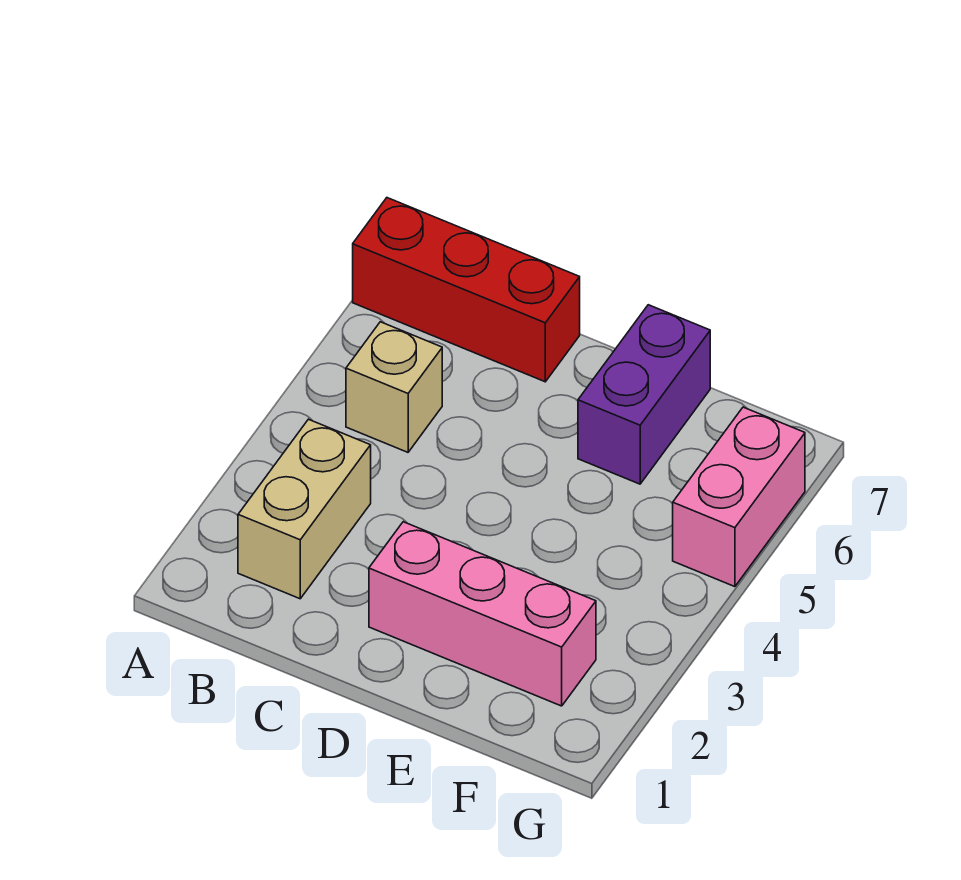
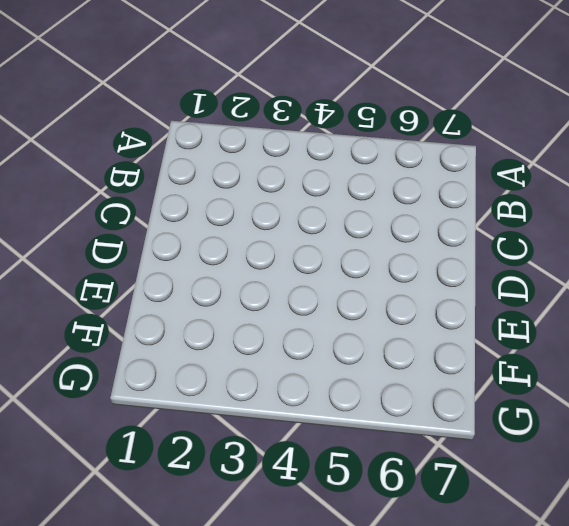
none -> red brick A7:C7 level 1
none -> tan brick B2:B3 level 1

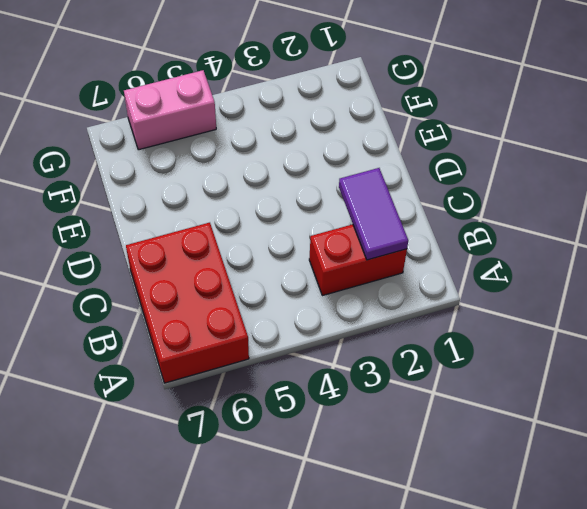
red brick A6:C7 level 1 -> red brick A7:C7 level 1
red brick B2:B3 level 1 -> tan brick B2:B3 level 1
purple tile B2:C2 level 2 -> none
none -> tan brick B5 level 1
none -> pink brick D2:F2 level 1

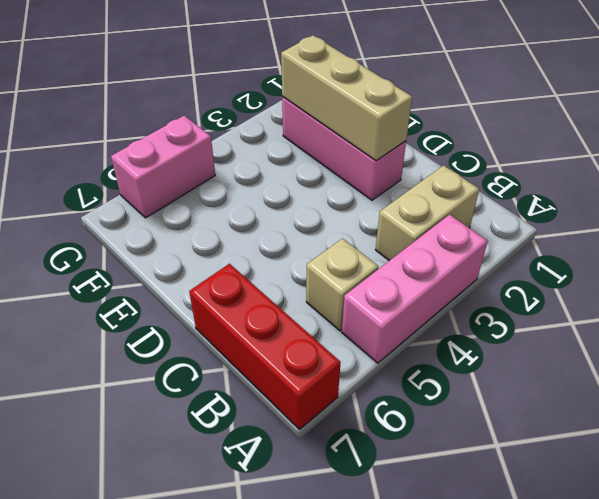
pink brick A3:A5 level 1 -> none
tan brick D2:F2 level 2 -> none
none -> purple brick E6:E7 level 1

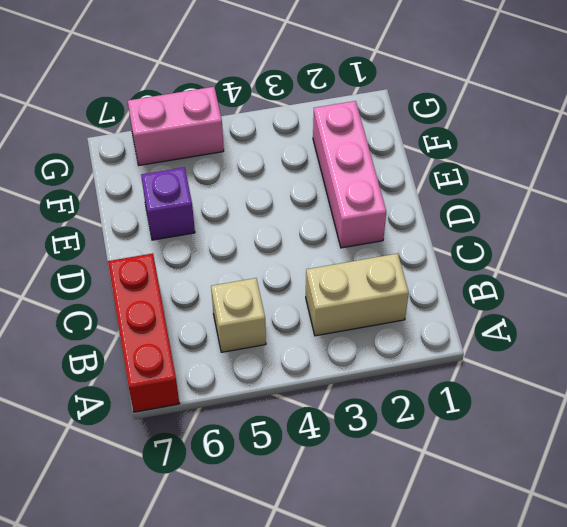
purple brick E6 level 1 -> purple brick E6:E7 level 1

